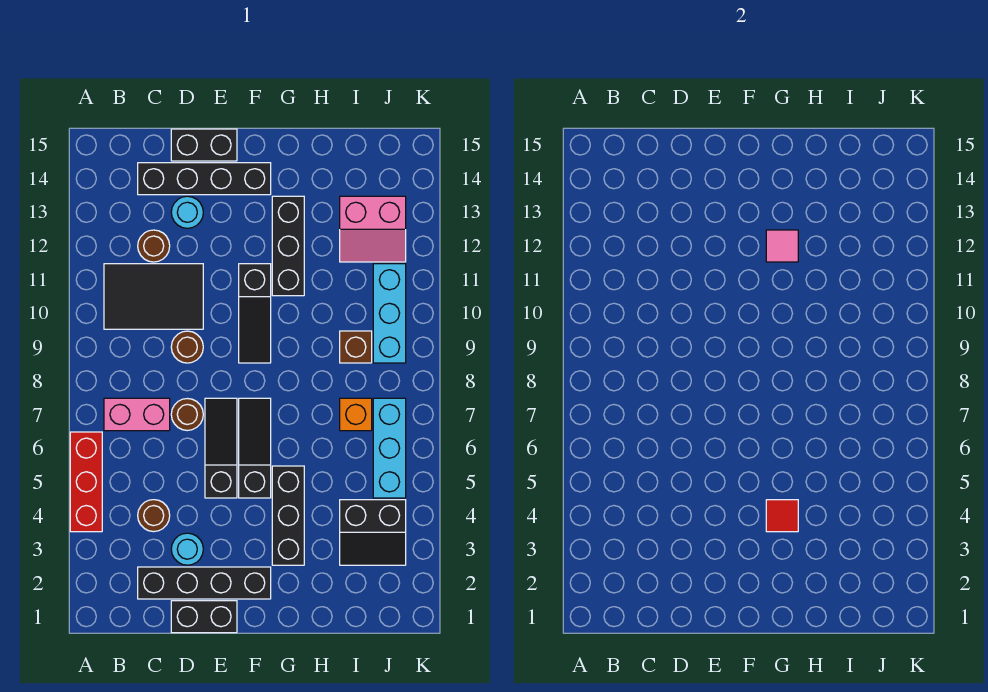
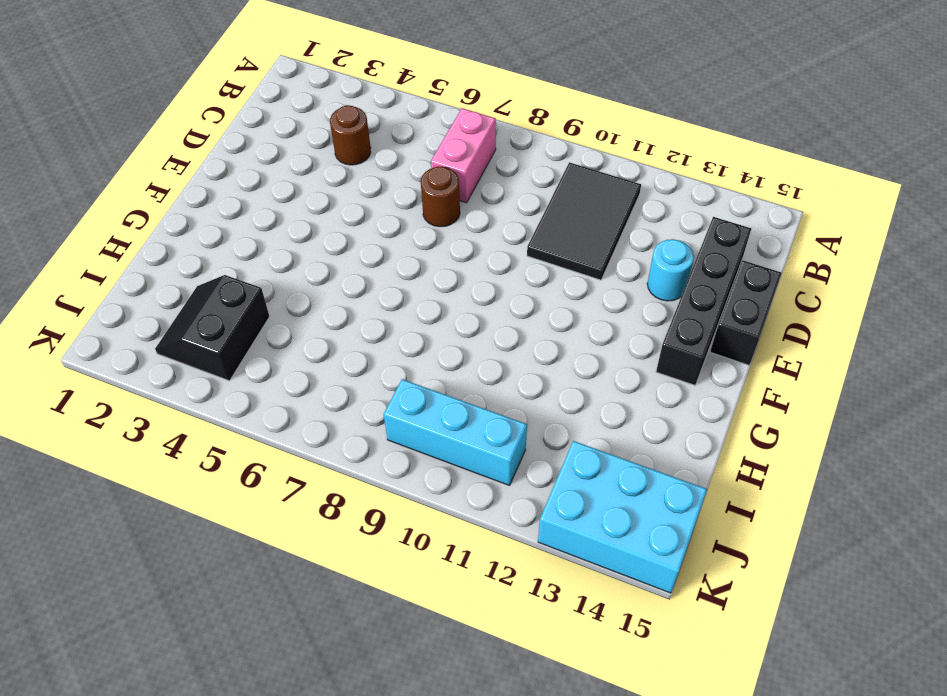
cyan brick J13:K15 level 1 -> pink slope I12:J13 level 1 top 13
none -> red brick A4:A6 level 1
none -> black brick C2:F2 level 1
none -> brown round brick C12 level 1

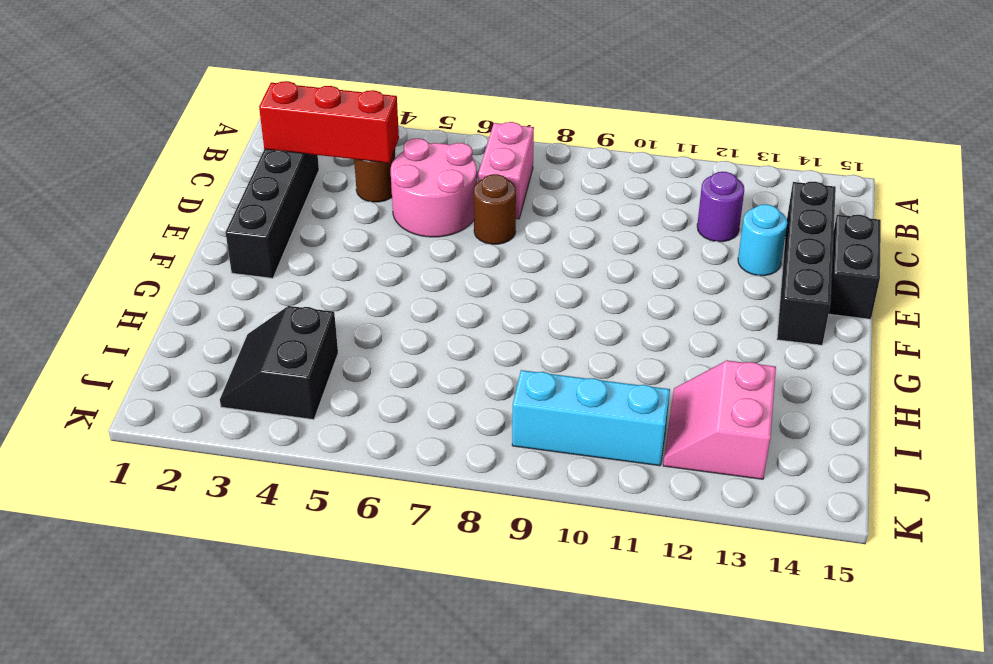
red brick C2:C4 level 2 -> red brick A4:A6 level 1
pink round brick C5:D6 level 1 -> none
purple round brick C12 level 1 -> brown round brick C12 level 1
none -> black tile B10:D11 level 1
none -> black brick D1:E1 level 1
none -> cyan round brick D3 level 1

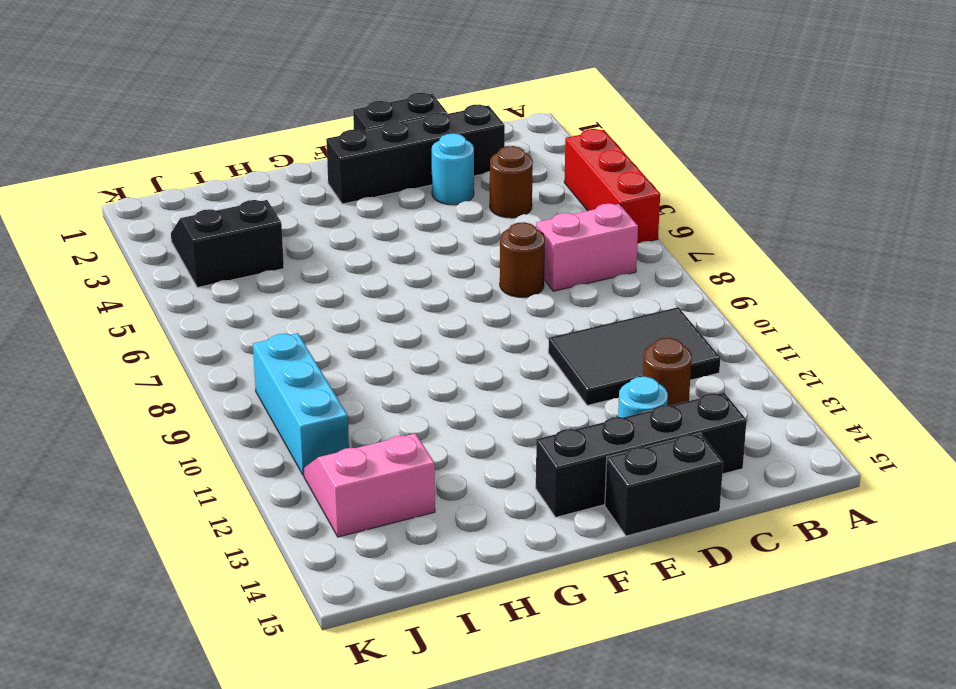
none -> brown round brick D9 level 1
none -> black slope E5:E7 level 1 top 5
none -> black slope F5:F7 level 1 top 5

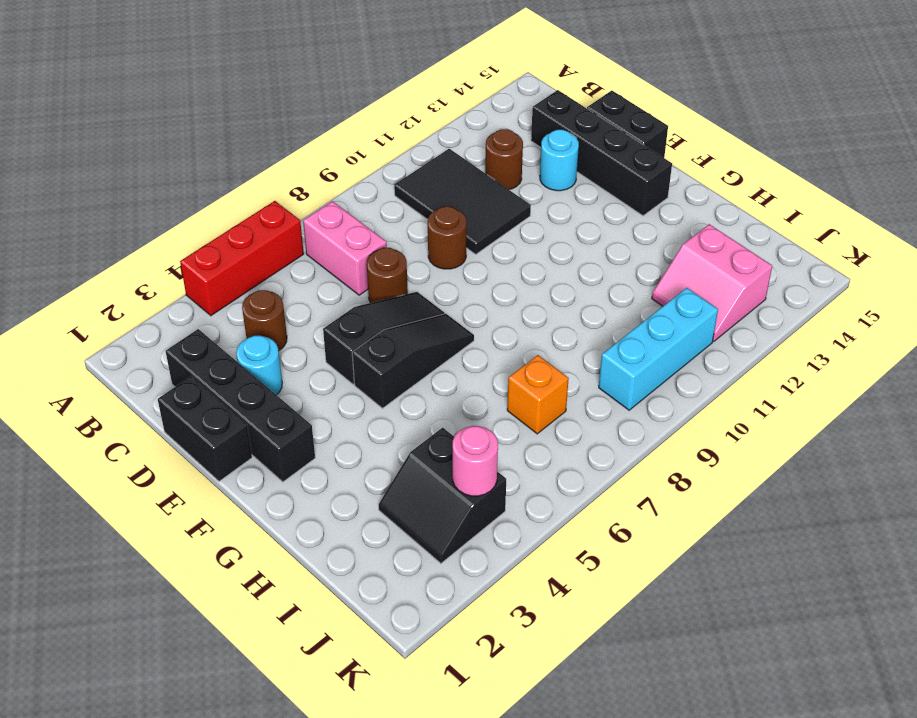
pink round brick J4 level 2 -> none
none -> black slope F9:F11 level 1 top 11
none -> black brick G3:G5 level 1
none -> black brick G11:G13 level 1

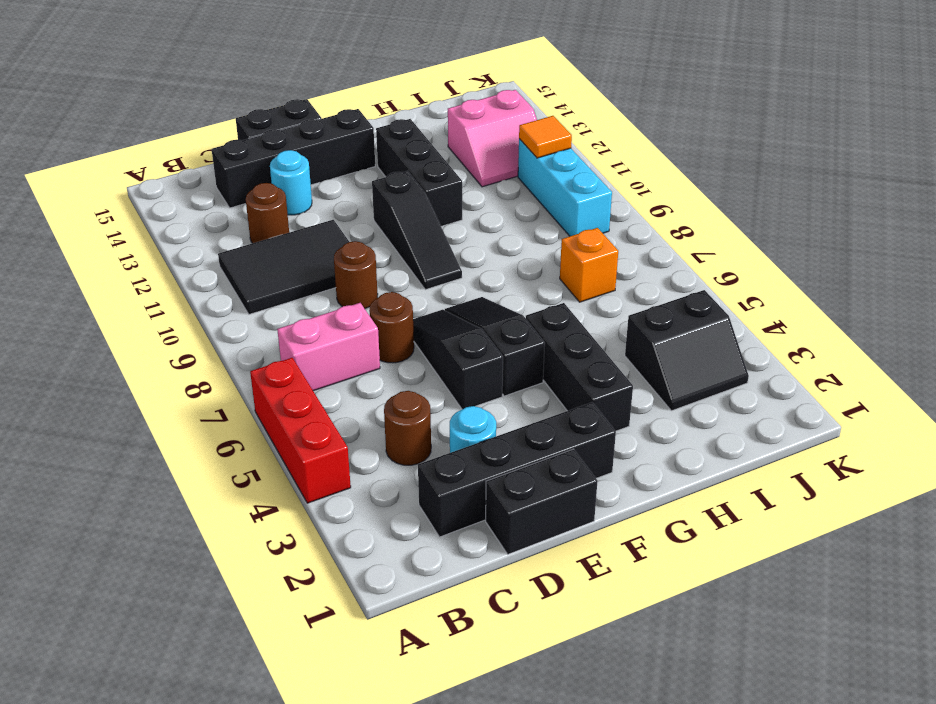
orange tile J11 level 2 -> none
none -> brown brick I9 level 1
none -> cyan brick J5:J7 level 1
none -> red tile G4 level 2

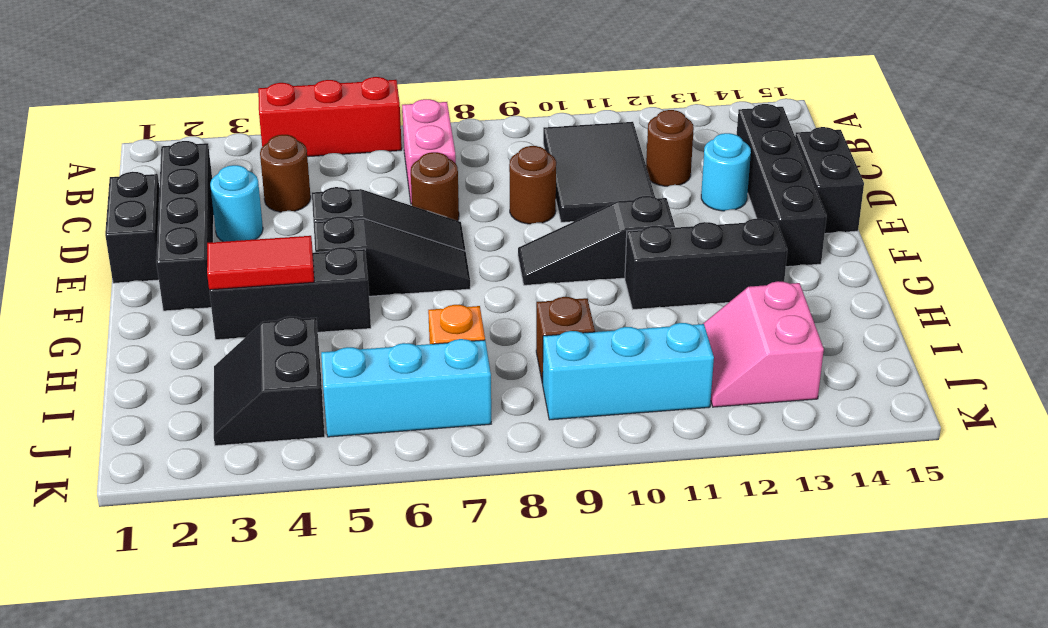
red tile G3:G4 level 2 -> red tile G4 level 2
none -> pink tile G12 level 2

